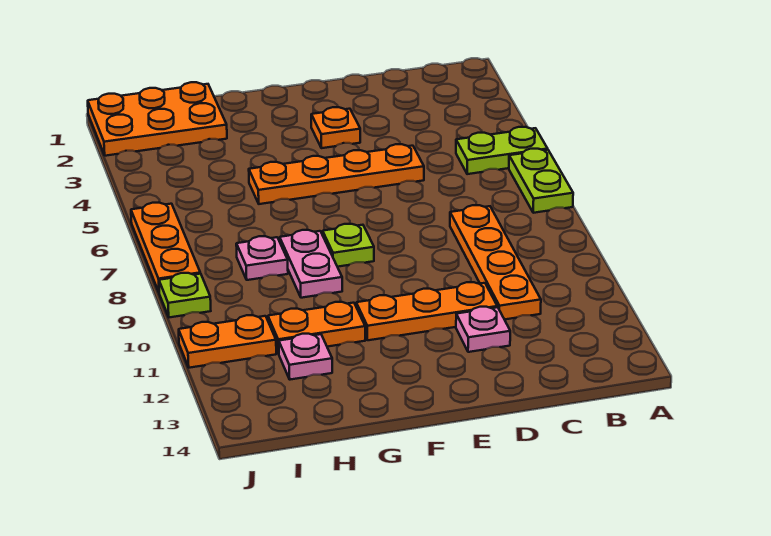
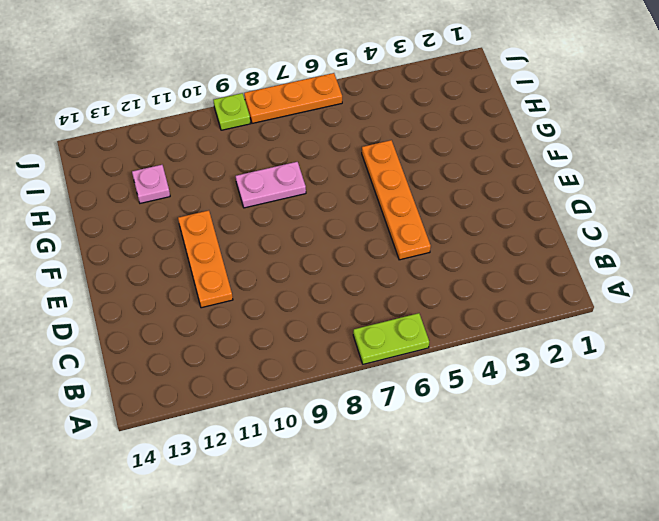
none -> lime plate A5:B5 level 1
none -> orange plate C8:C11 level 1
none -> pink plate D12 level 1

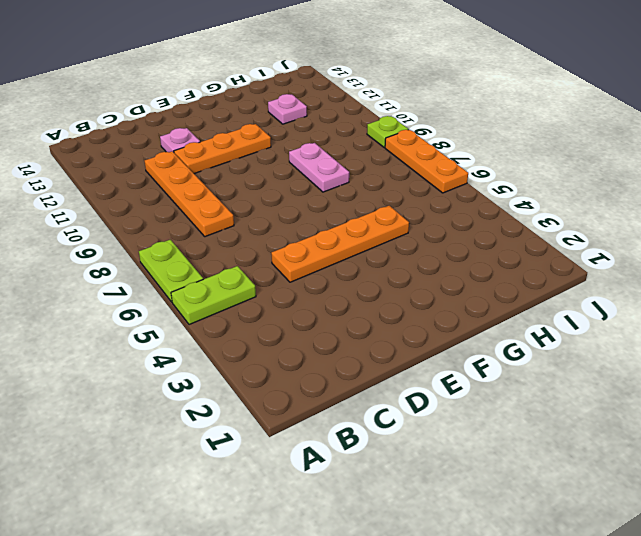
none -> orange plate E3 level 1
none -> lime plate F8 level 1
none -> orange plate G11:H11 level 1

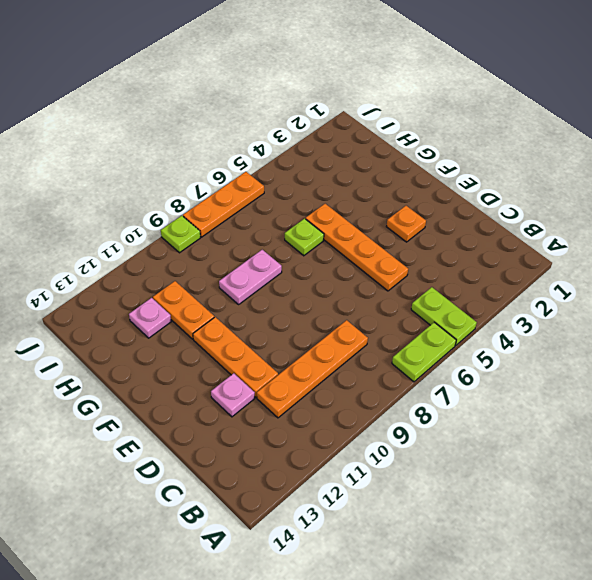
lime plate G6 level 1 -> lime plate F8 level 1
none -> orange plate H1:J2 level 1
none -> pink plate H8 level 1
none -> orange plate I11:J11 level 1

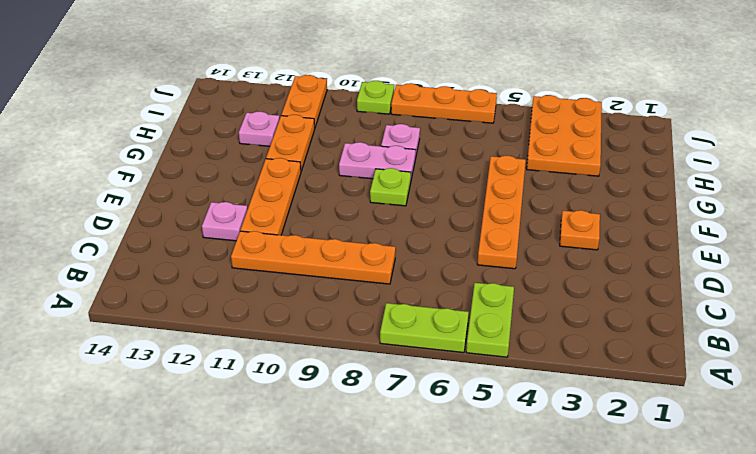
orange plate H3:J4 level 1 -> orange plate H1:J2 level 1

